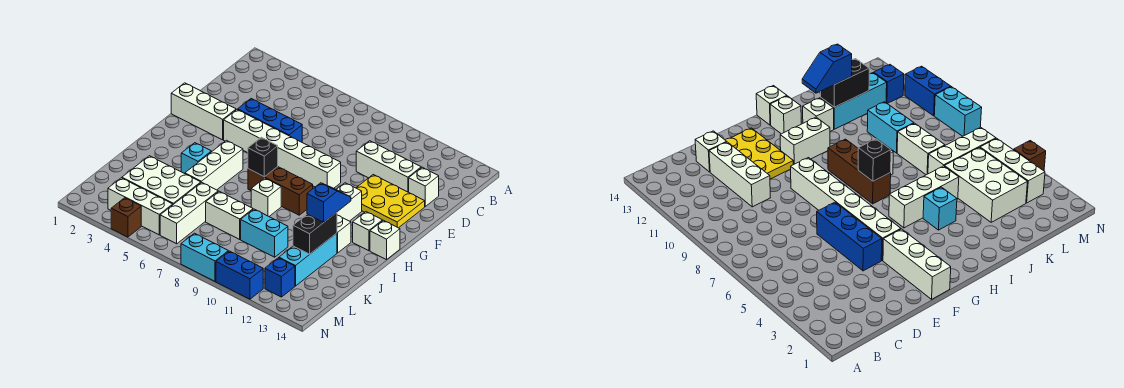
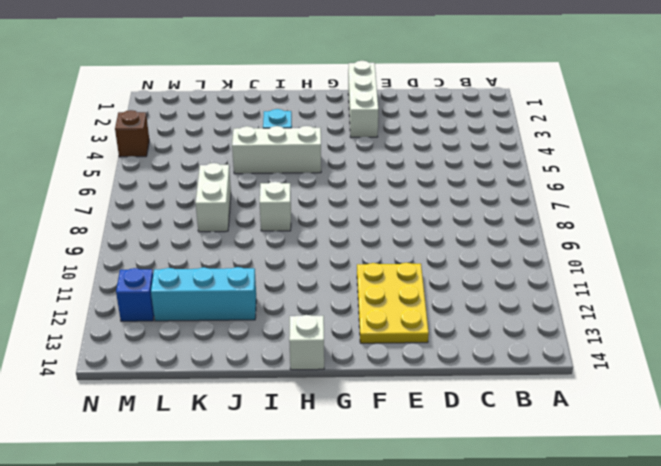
none -> white brick D10:D12 level 1
none -> white brick D13 level 1
none -> blue brick E4:E6 level 1

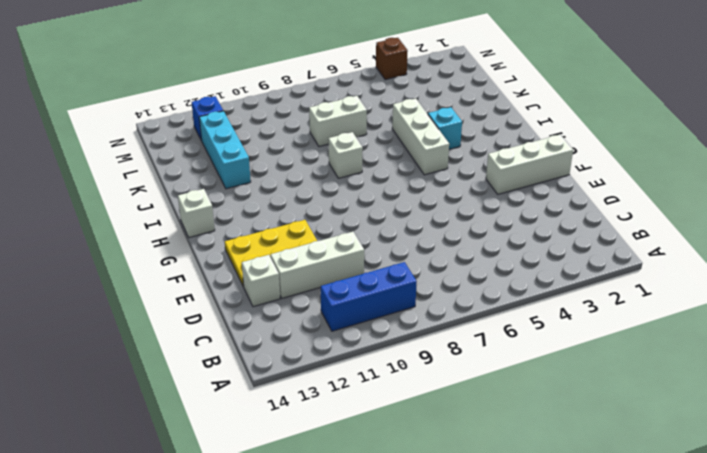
blue brick B9:B11 level 1 -> blue brick E4:E6 level 1
none -> white brick F4:F9 level 1
none -> white brick G11:H11 level 1
none -> brown brick H7:H9 level 1

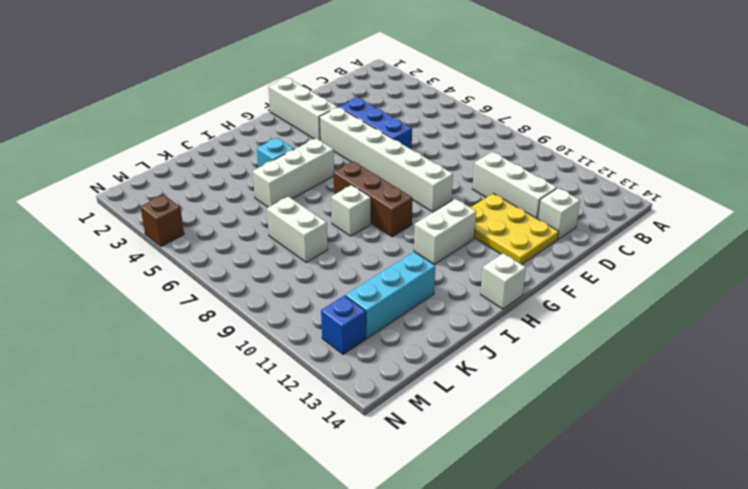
none -> white brick H13 level 1
none -> white brick I12 level 1
none -> white brick K3:L5 level 1

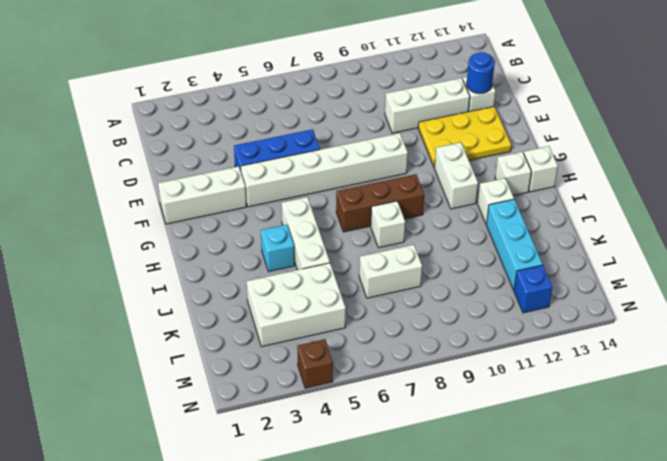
blue round brick D13 level 2 -> none
none -> white brick K6:M6 level 1
none -> cyan brick K9:K10 level 1
none -> white brick M3:M5 level 1

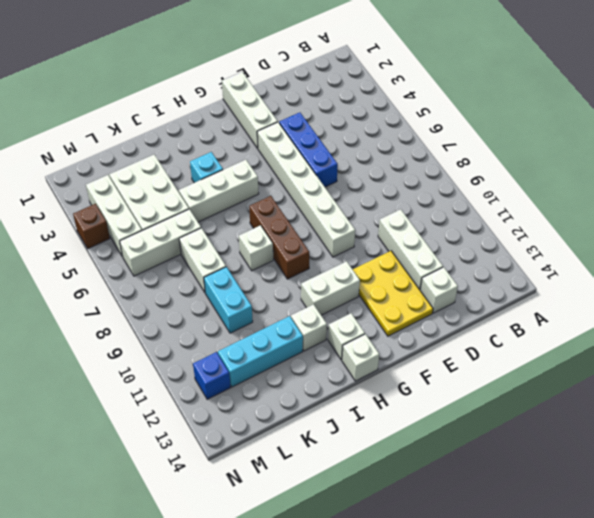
none -> cyan brick N8:N9 level 1
none -> blue brick N10:N11 level 1
none -> black brick H7 level 2

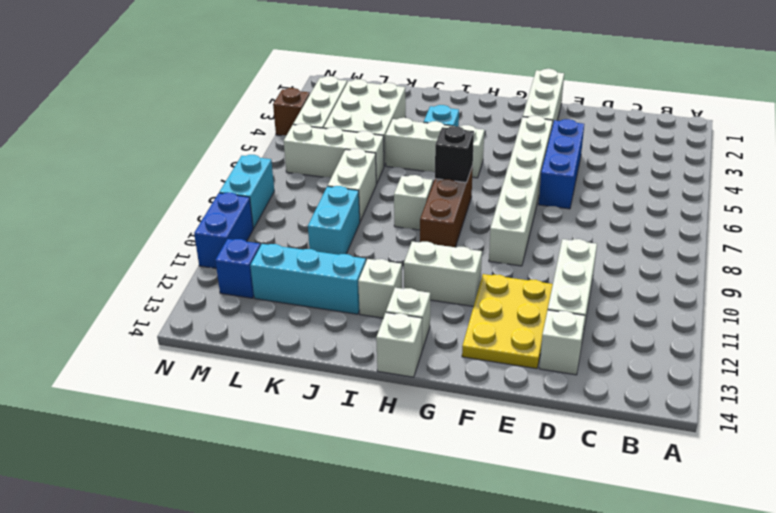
none -> black brick J12:K12 level 2
none -> blue slope I12:J12 level 3 top J

